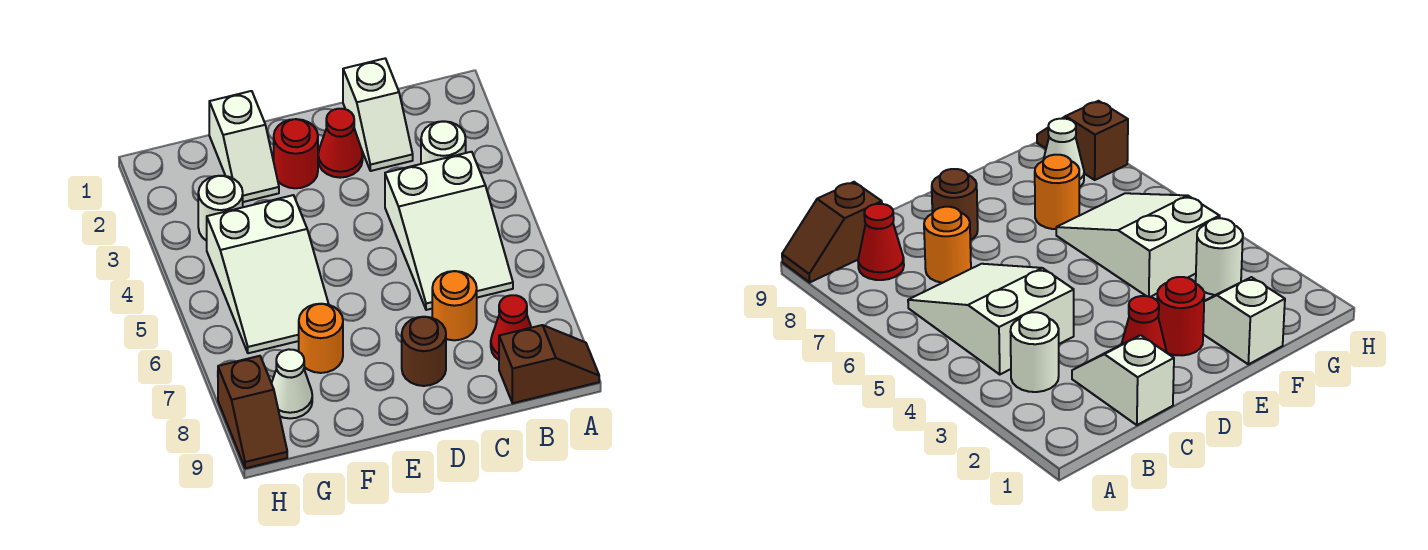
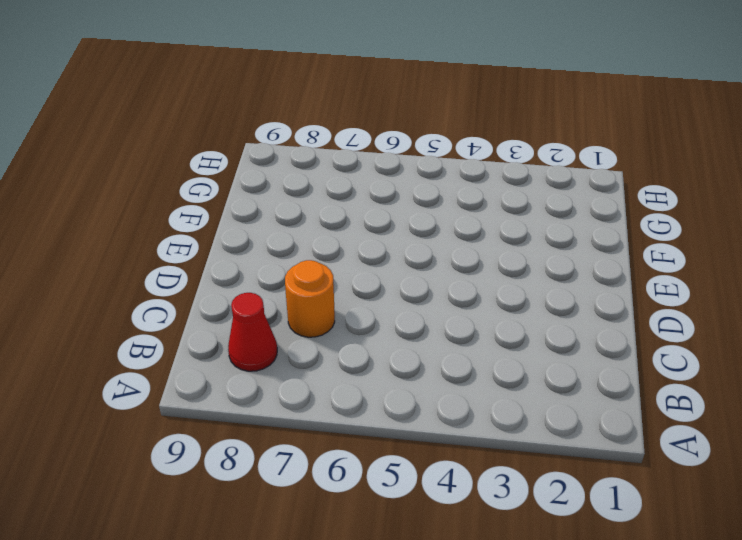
none -> brown slope A9:B9 level 1 top B
none -> white round brick B3 level 1
none -> white slope B4:C6 level 1 top 4

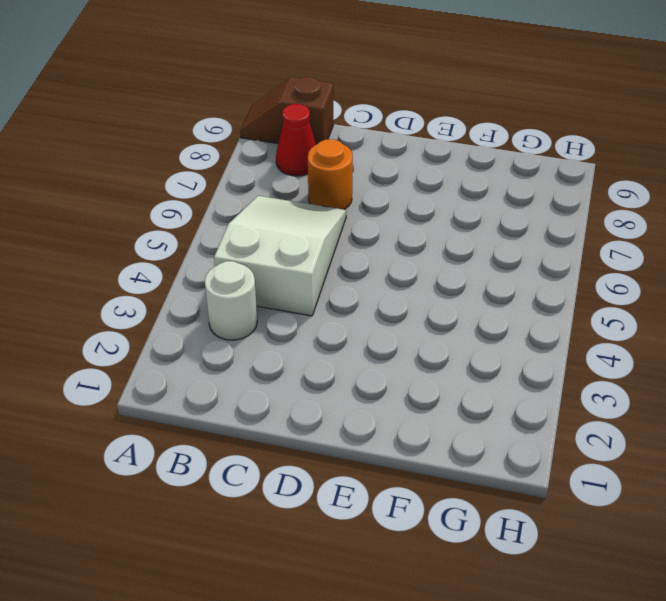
none -> white slope C1:C2 level 1 top 1
none -> red cone D2 level 1
none -> brown round brick D8 level 1

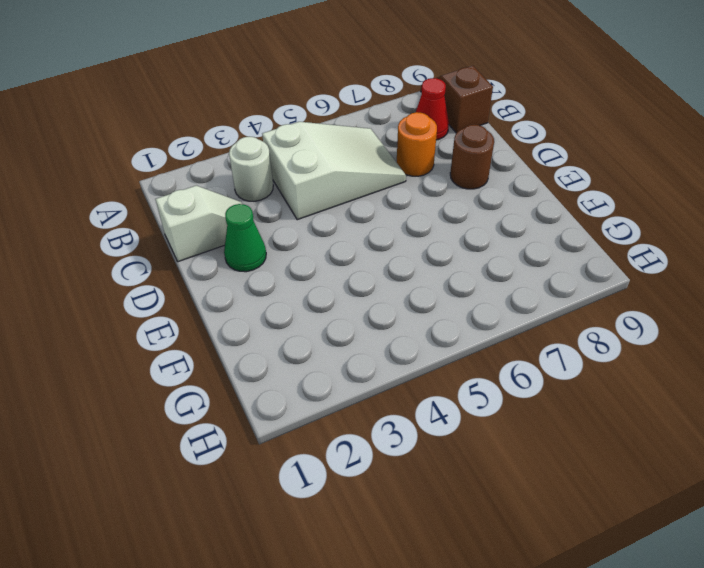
green cone D2 level 1 -> red cone D2 level 1
none -> red round brick E2 level 1
none -> white slope F1:F2 level 1 top 1
none -> white slope F4:G6 level 1 top 4

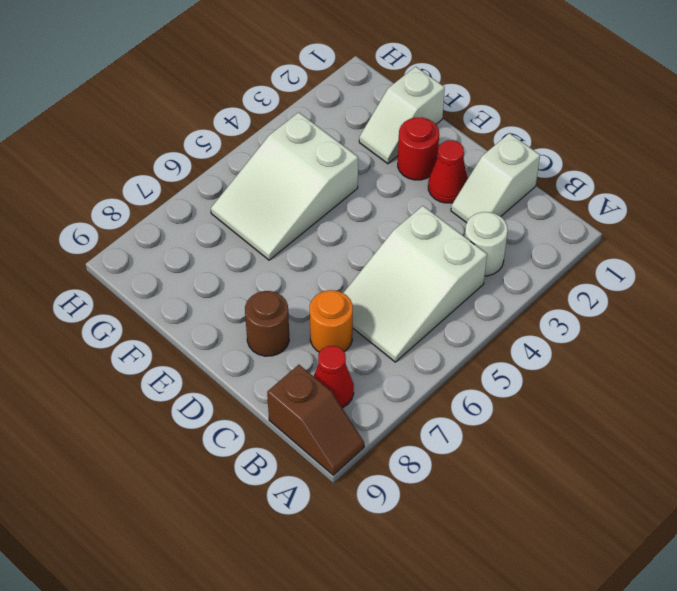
none -> orange round brick F7 level 1
none -> white round brick G3 level 1
none -> white cone G8 level 1

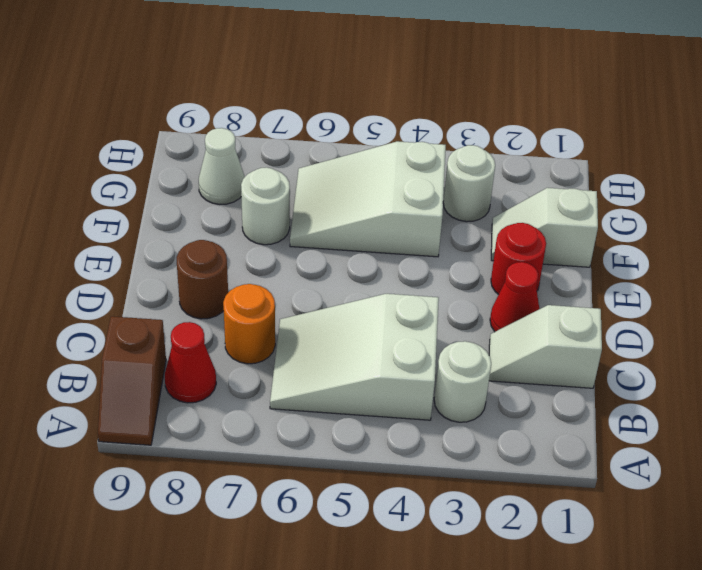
white round brick F7 level 1 -> orange round brick F7 level 1
none -> brown slope H8:H9 level 1 top 8

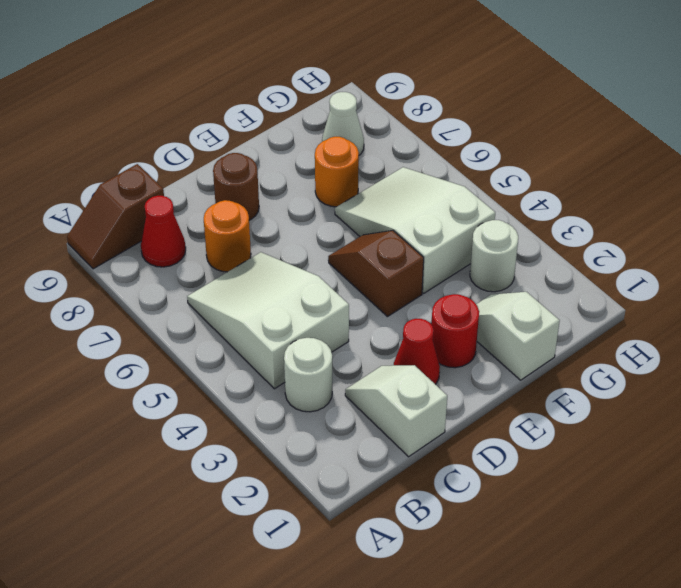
brown slope E4:E5 level 1 top 4 -> brown slope H8:H9 level 1 top 8

